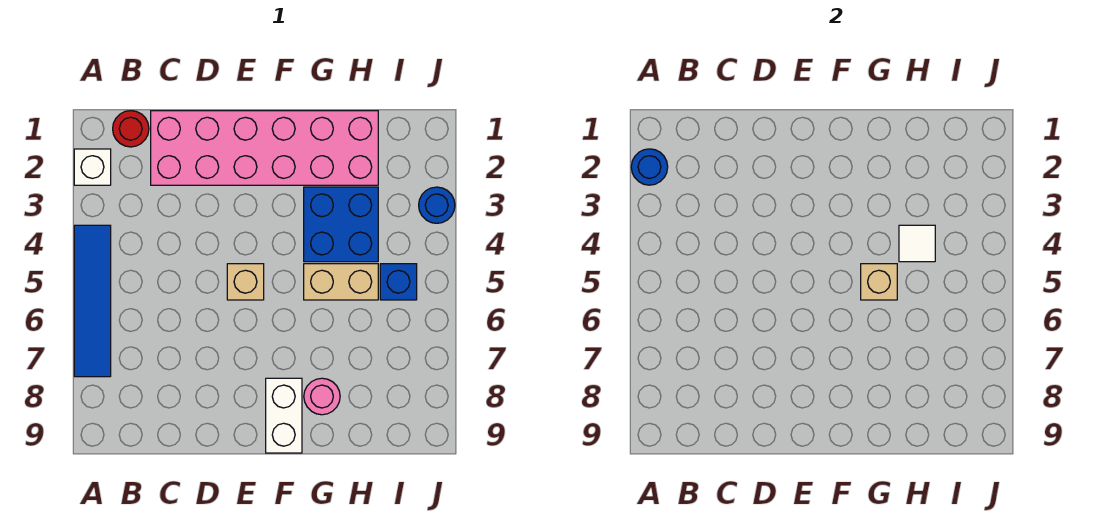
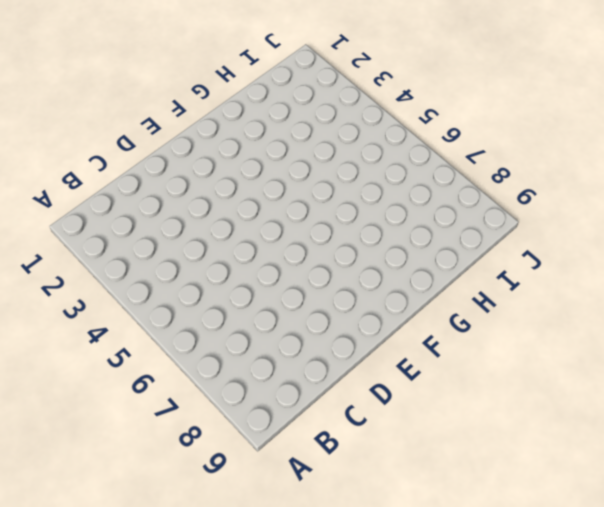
none -> white brick A2 level 1
none -> blue tile A4:A7 level 1
none -> red round brick B1 level 1

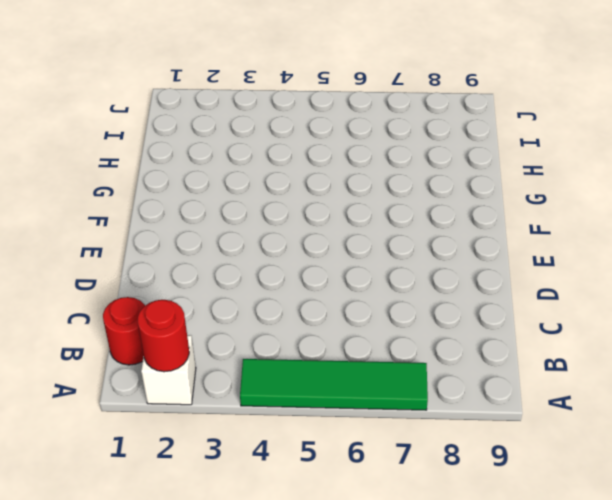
red round brick A2 level 2 -> blue round brick A2 level 2
green tile A4:A7 level 1 -> blue tile A4:A7 level 1
none -> pink brick C1:H2 level 1
none -> tan brick E5 level 1
none -> white brick F8:F9 level 1

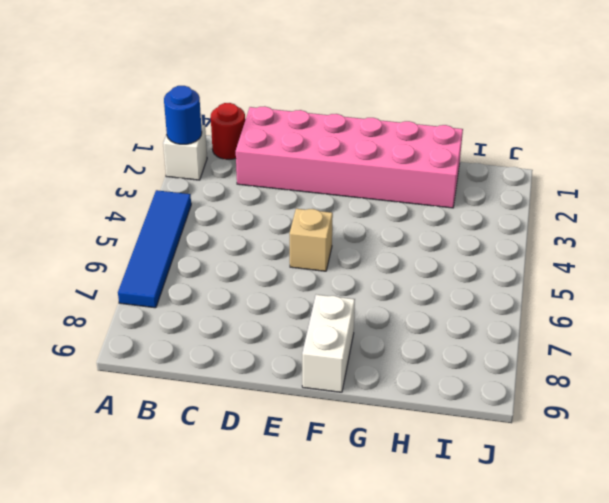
none -> blue brick G3:H4 level 1
none -> tan brick G5:H5 level 1
none -> pink round brick G8 level 1

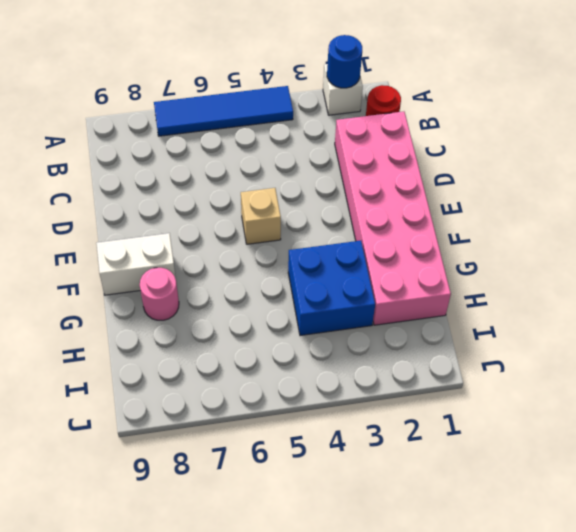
none -> tan brick G5:H5 level 1
none -> blue brick I5 level 1
none -> blue round brick J3 level 1

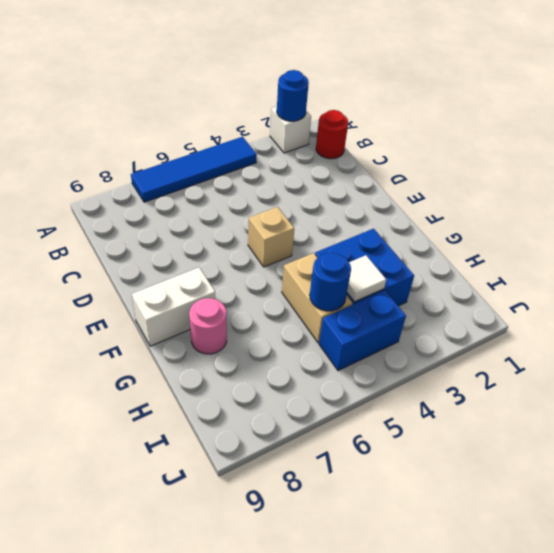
blue round brick H5 level 2 -> blue round brick J3 level 1
blue brick I4:I5 level 1 -> blue brick I5 level 1
none -> pink brick C1:H2 level 1
none -> tan brick G5 level 2

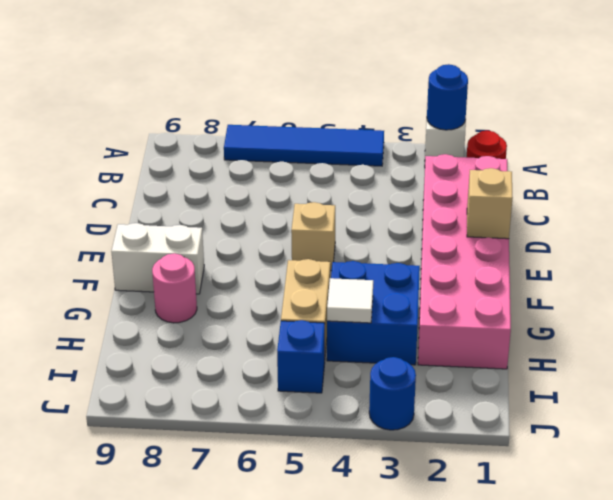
tan brick E1 level 2 -> tan brick G5 level 2

